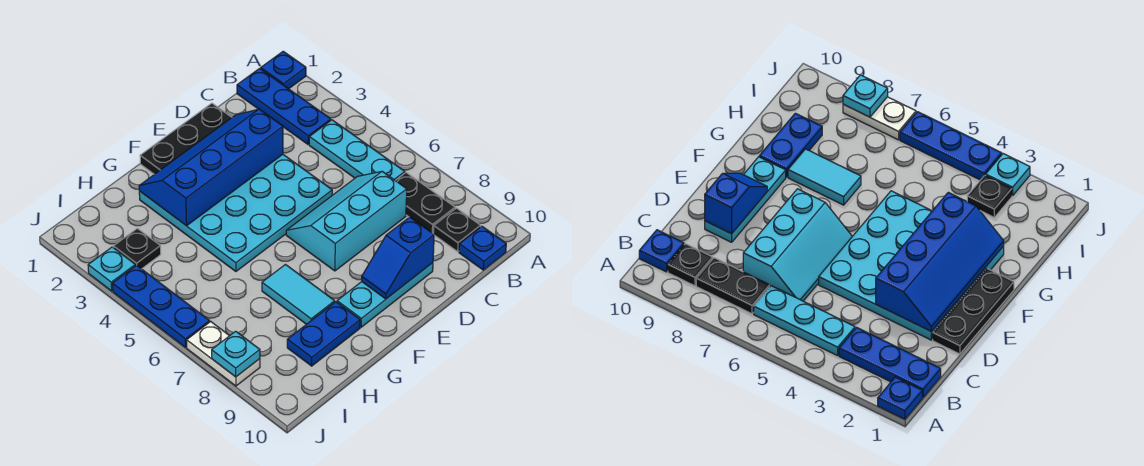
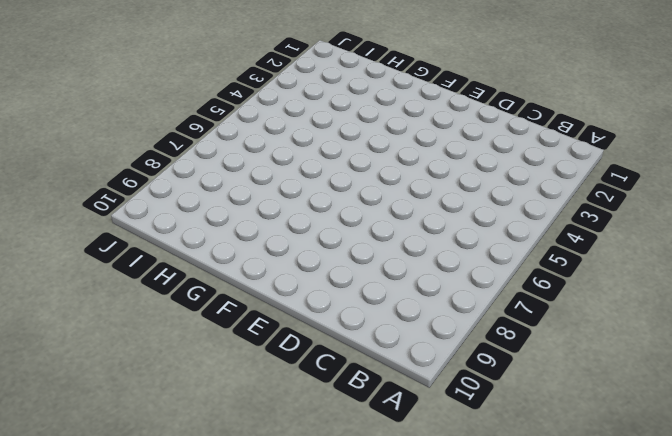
none -> blue plate A1 level 1
none -> blue plate B1:B3 level 1
none -> cyan plate B4:B6 level 1

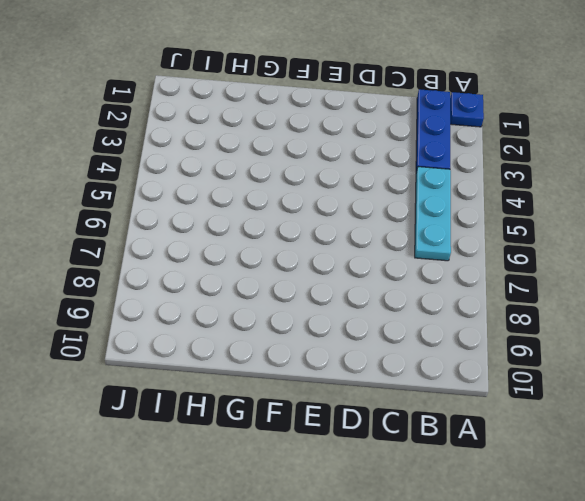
none -> black plate B7:B8 level 1
none -> black plate B9 level 1
none -> blue plate B10 level 1

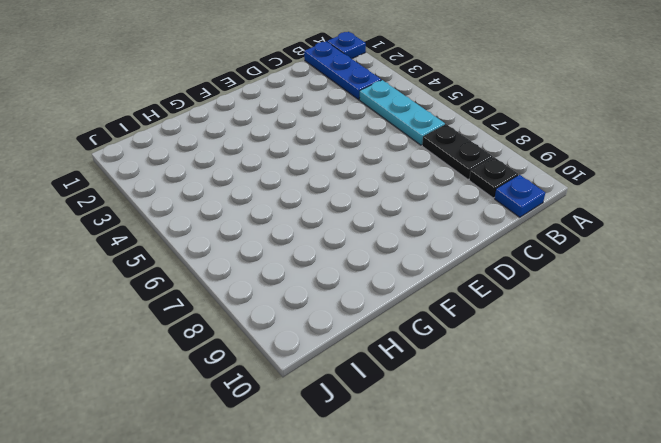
none -> cyan slope C6:E7 level 1 top 7
none -> black plate D1:F1 level 1
none -> cyan plate D2:G5 level 1

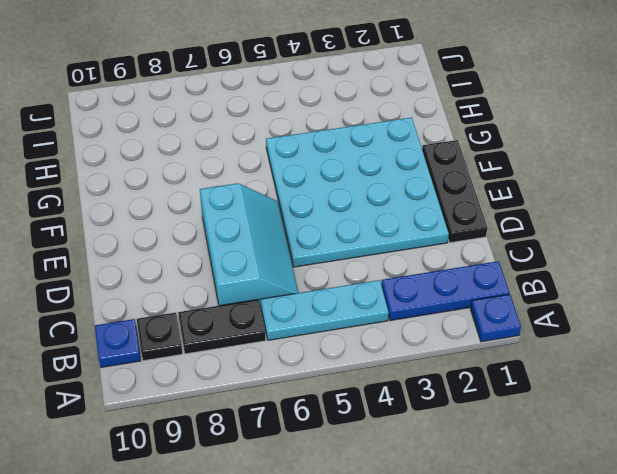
none -> cyan plate D9:F9 level 1
none -> cyan tile G7:G8 level 1
none -> blue plate G9:H9 level 1

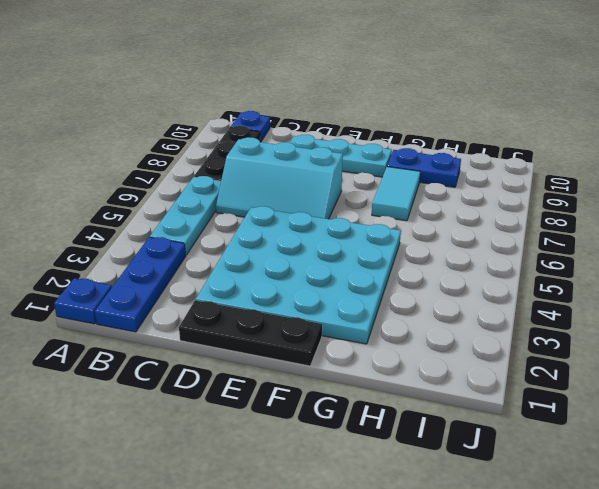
none -> black plate I3 level 1
none -> cyan plate J3 level 1
none -> blue plate J4:J6 level 1

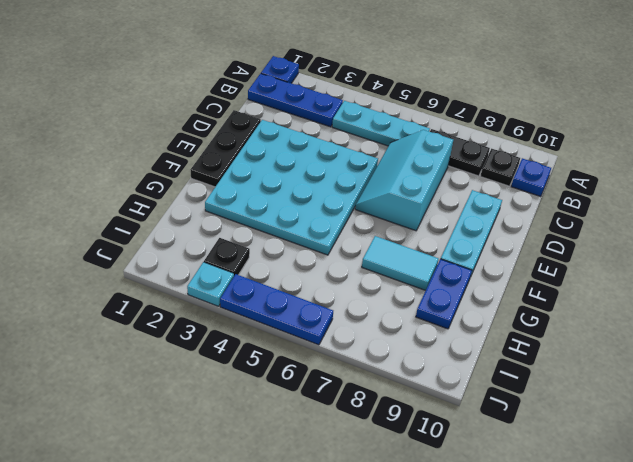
none -> white plate J7:J8 level 1
none -> blue slope D2:G3 level 2 top 3
none -> blue slope D9:E9 level 2 top D

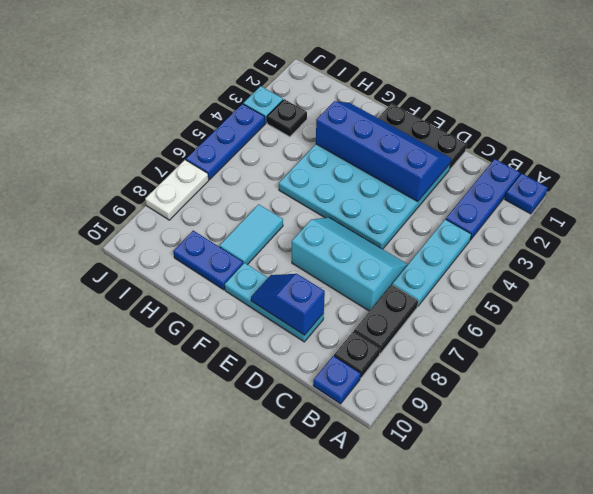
none -> cyan plate J8 level 2

